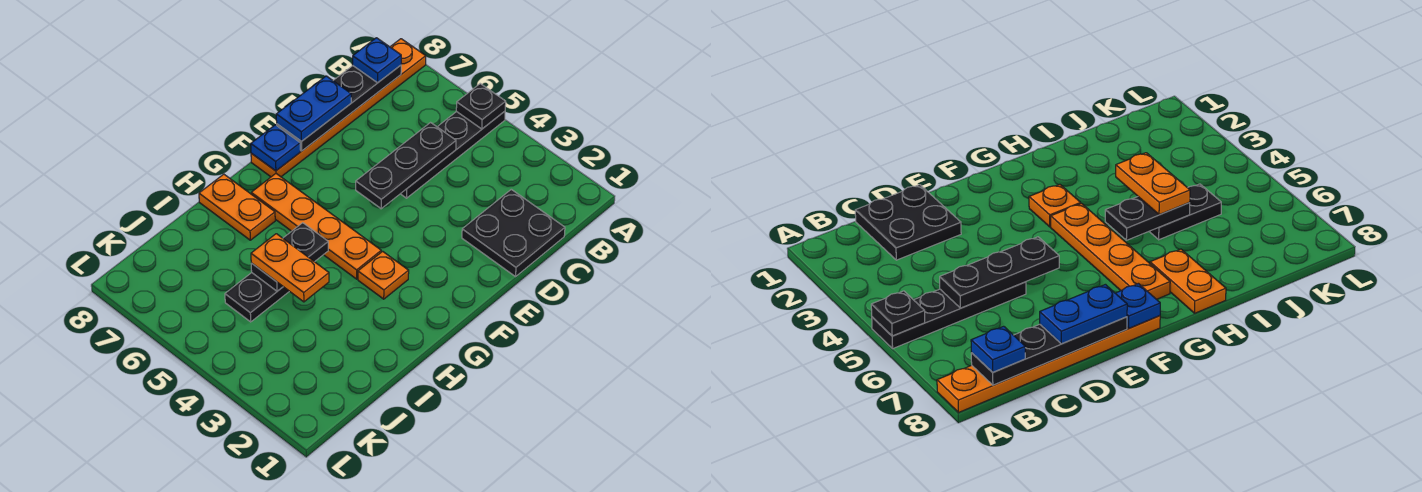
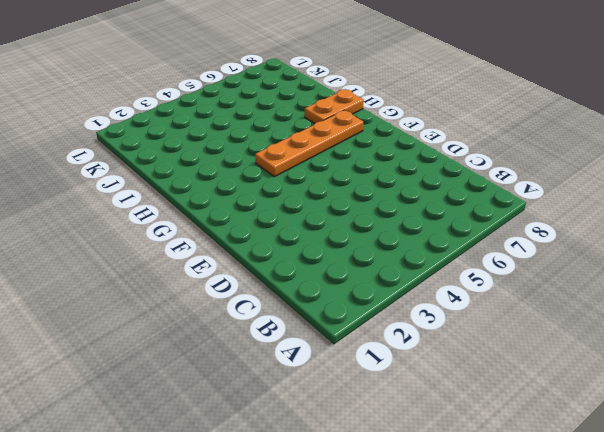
none -> black plate A5:D5 level 1
none -> orange plate A8:F8 level 1
none -> black plate C1:D2 level 1

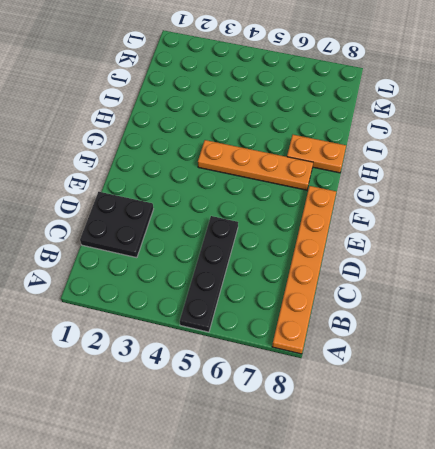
none -> orange plate G3 level 1
none -> black plate I5:J5 level 1
none -> black plate A5 level 2

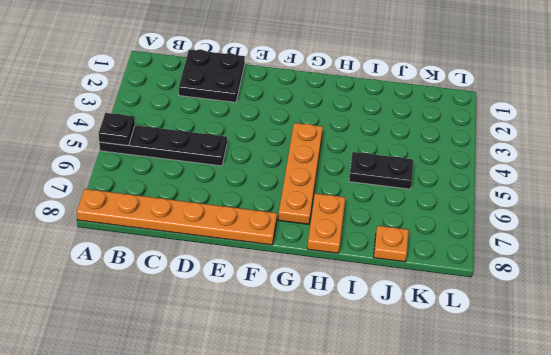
orange plate J8 level 1 -> orange plate G3 level 1
none -> black plate B8:E8 level 2
none -> black plate C5:E5 level 2
none -> blue plate F8 level 2

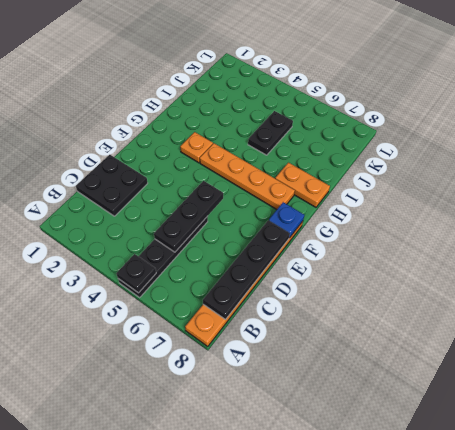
none -> black plate H5:I5 level 2
none -> blue plate B8 level 3
none -> blue plate D8:E8 level 3

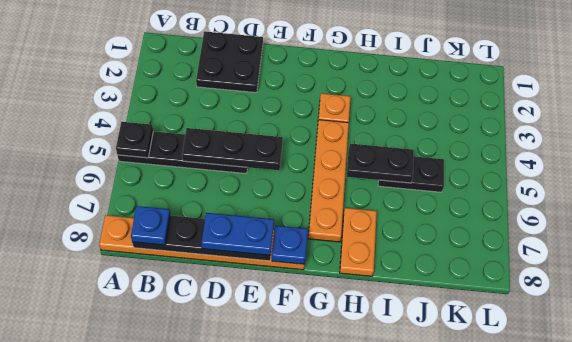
none -> orange plate I4:I5 level 3

